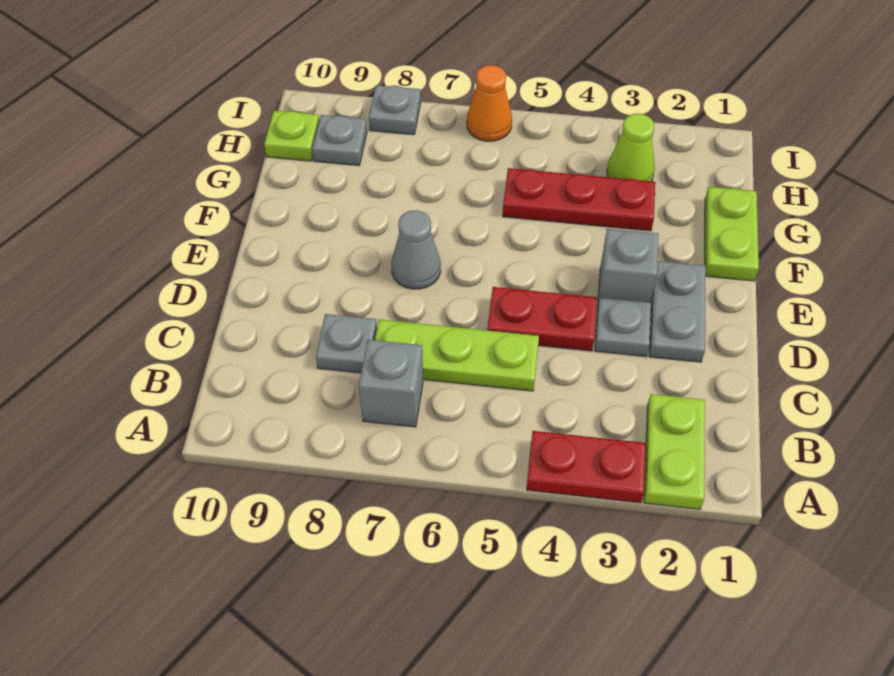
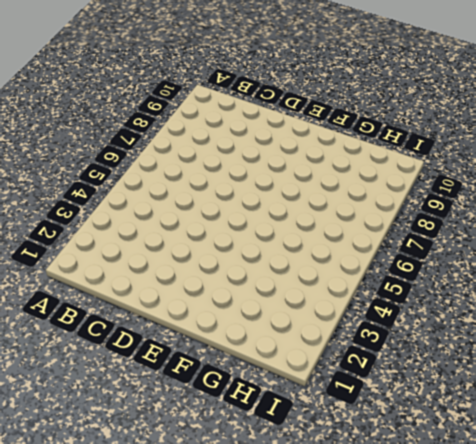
none -> lime plate A2:B2 level 1
none -> red plate A3:A4 level 1
none -> grey brick B7 level 1

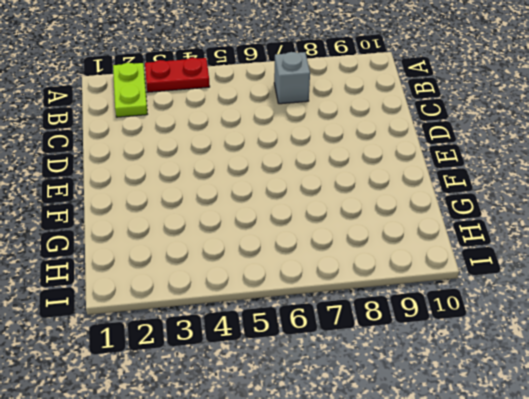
none -> lime plate C5:C7 level 1
none -> grey plate C8 level 1
none -> grey plate D2:E2 level 1

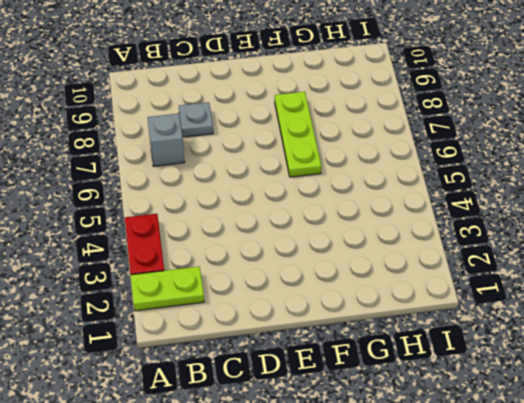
lime plate F6:F8 level 1 -> lime plate C5:C7 level 1
none -> grey plate D2:E2 level 1
none -> grey plate D3 level 1
none -> red plate D4:D5 level 1

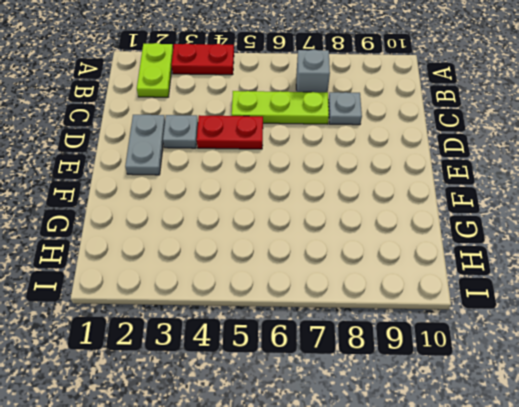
none -> grey brick E3 level 1
none -> grey cone E7 level 1
none -> lime plate F1:G1 level 1

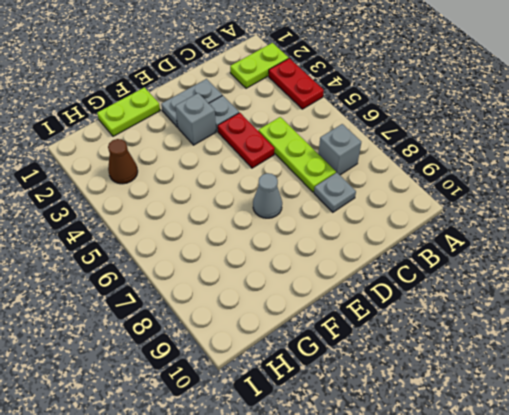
brown cone H3 level 1 -> lime cone H3 level 1
none -> red plate G3:G5 level 1
none -> grey plate H9 level 1
none -> lime plate H10 level 1

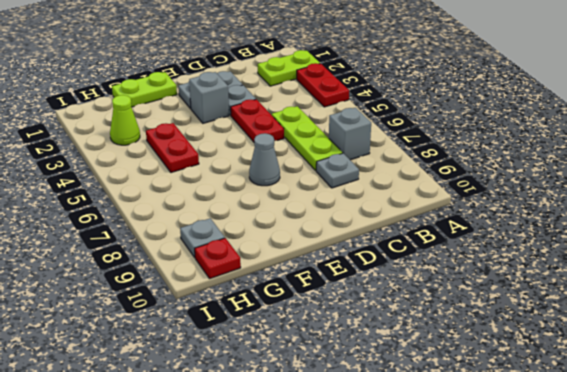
red plate G4:G5 level 1 -> red plate G3:G5 level 1
red plate H10 level 1 -> lime plate H10 level 1
none -> orange cone I6 level 1
none -> grey plate I8 level 1

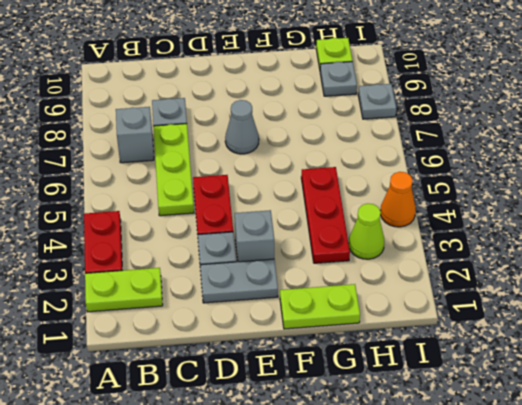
orange cone I4 level 1 -> orange cone I6 level 1

